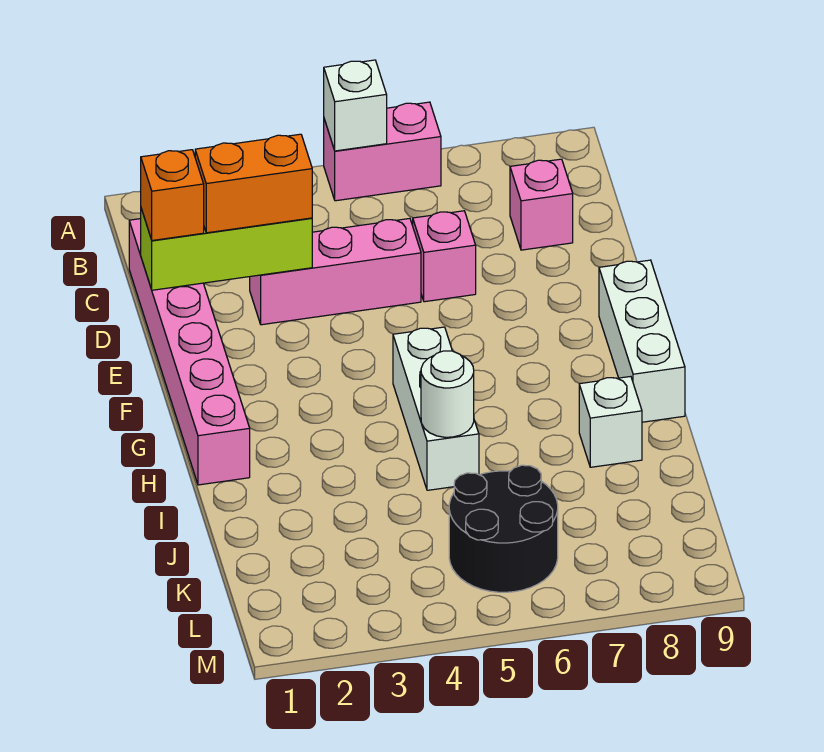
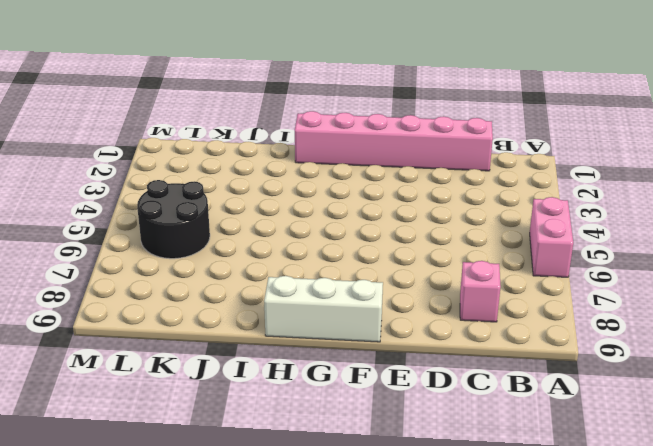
none -> pink brick D3:D5 level 1
none -> pink brick D6 level 1
none -> white brick G5:I5 level 1

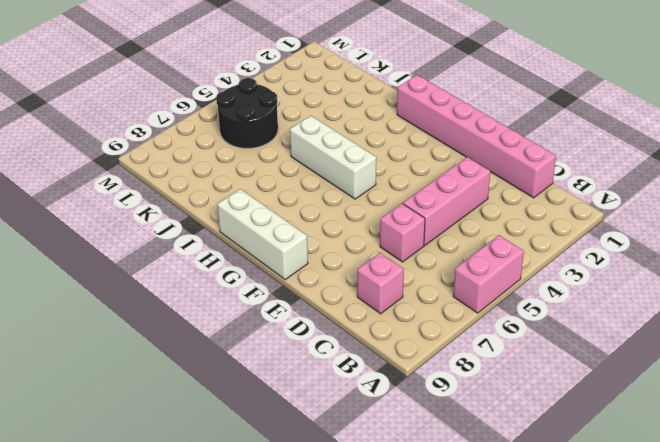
none -> white brick I8 level 1
none -> white brick A5 level 2
none -> lime brick D1:D3 level 2

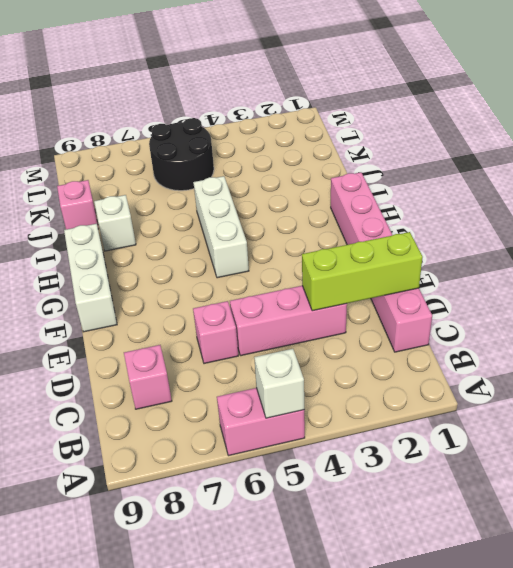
pink brick J9 level 1 -> none
none -> white round brick I5 level 2
none -> orange brick D1 level 3
none -> orange brick D2:D3 level 3

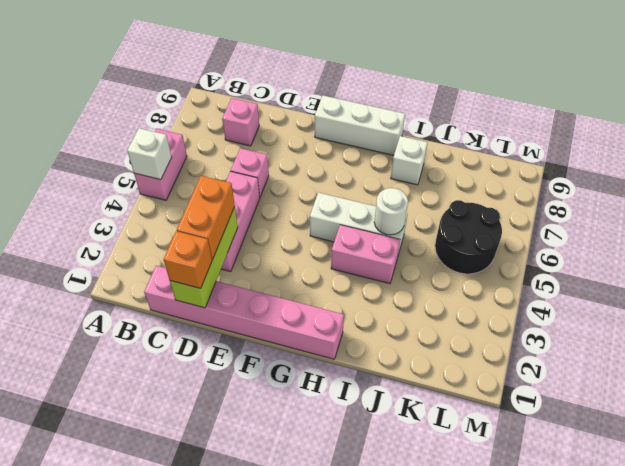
pink brick H4:I4 level 1 -> none

